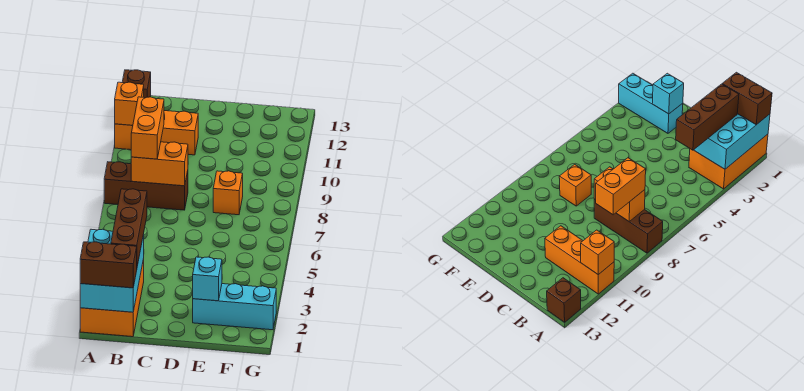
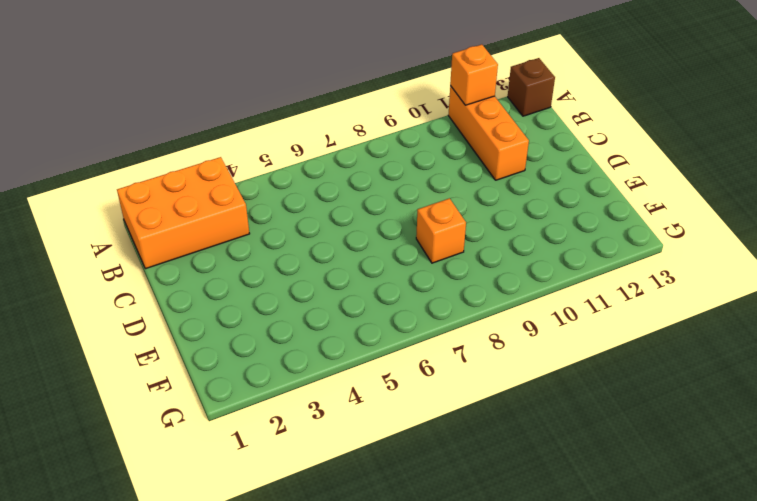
none -> brown brick A8:C8 level 1
none -> cyan brick E2:G2 level 1
none -> cyan brick A1:B3 level 2

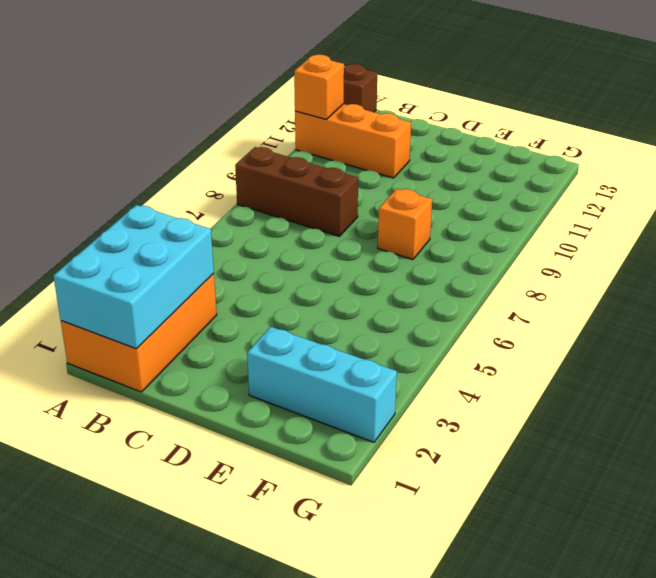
none -> orange brick B8:C8 level 2
none -> cyan brick E2 level 2
none -> brown brick A1:B1 level 3

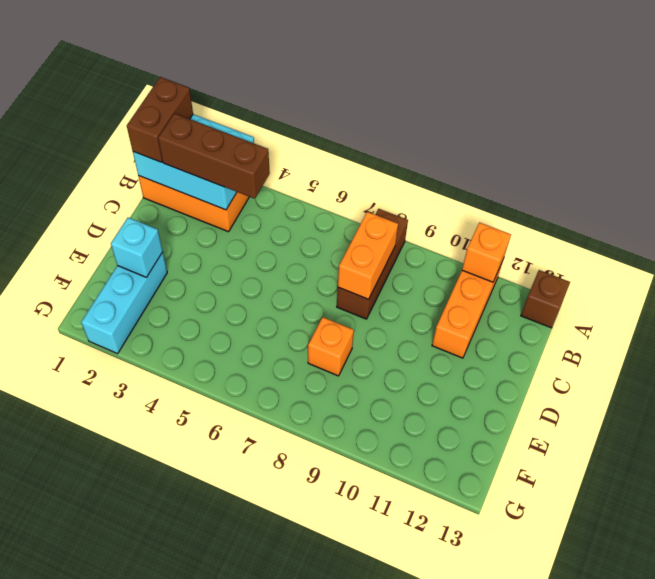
none -> orange brick B8:B9 level 3

